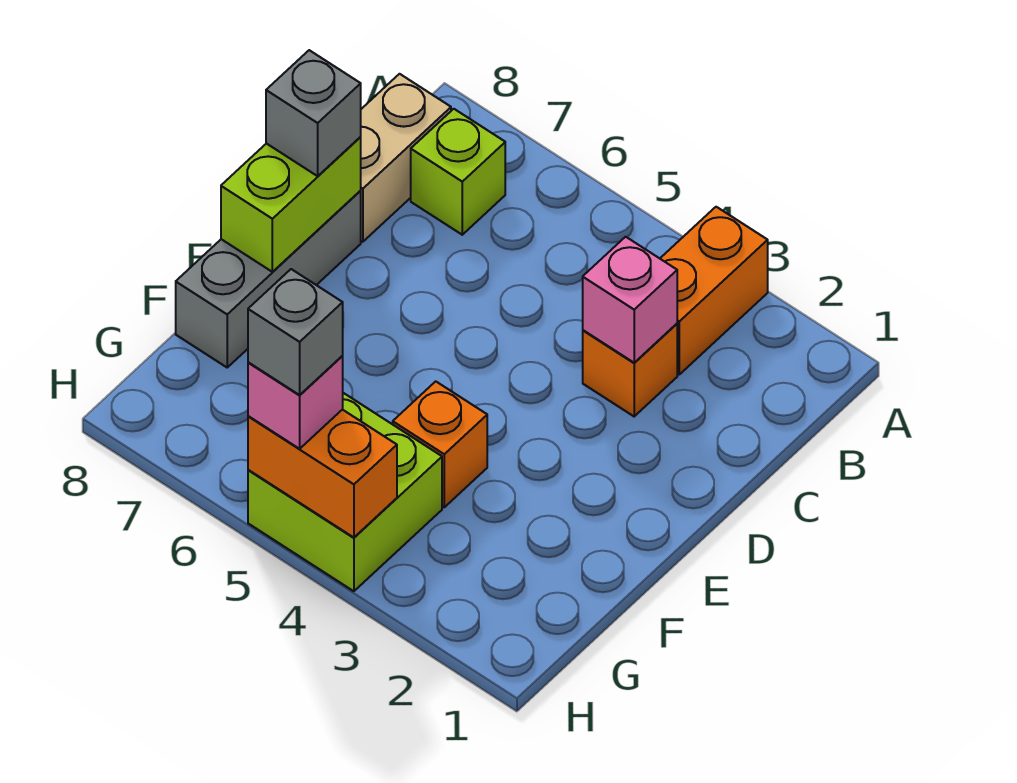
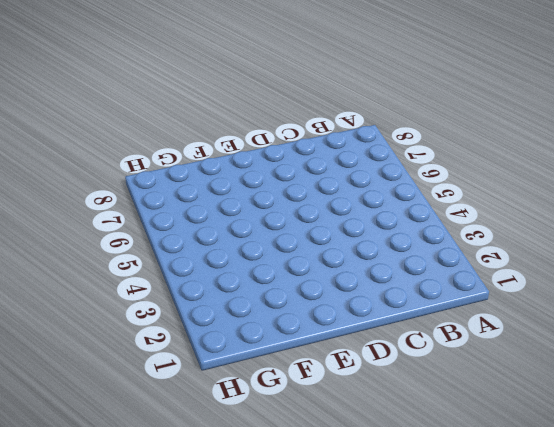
none -> orange brick A3:B3 level 1
none -> lime brick B7 level 1
none -> tan brick B8:C8 level 1

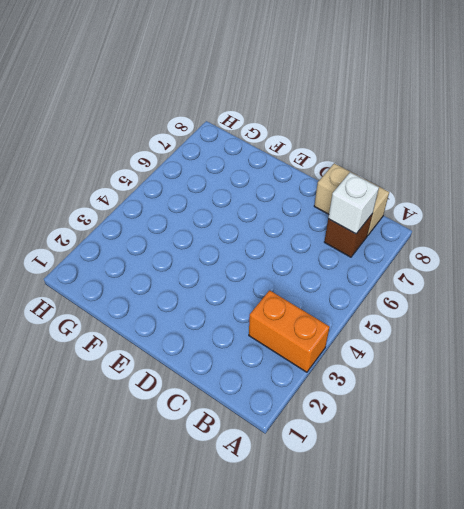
brown brick B7 level 1 -> lime brick B7 level 1
white brick B7 level 2 -> none
none -> orange brick C3 level 1
none -> grey brick D8:F8 level 1
none -> orange brick F4 level 1

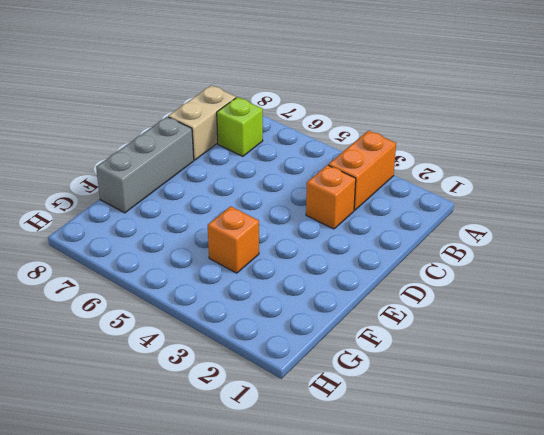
none -> lime brick G4:H5 level 1
none -> pink brick C3 level 2
none -> lime brick D8:E8 level 2

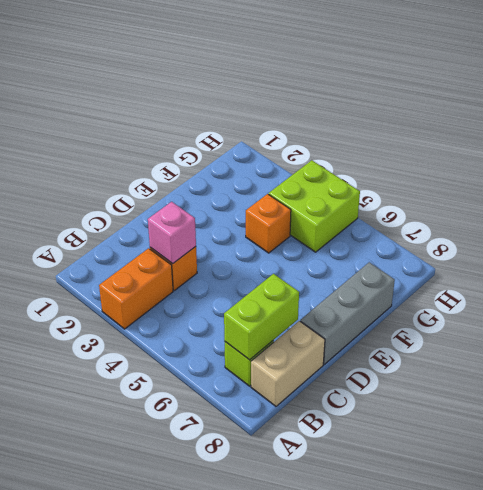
lime brick B7:C7 level 2 -> lime brick D8:E8 level 2
none -> orange brick H4:H5 level 2
none -> grey brick D8 level 3
none -> pink brick H5 level 3

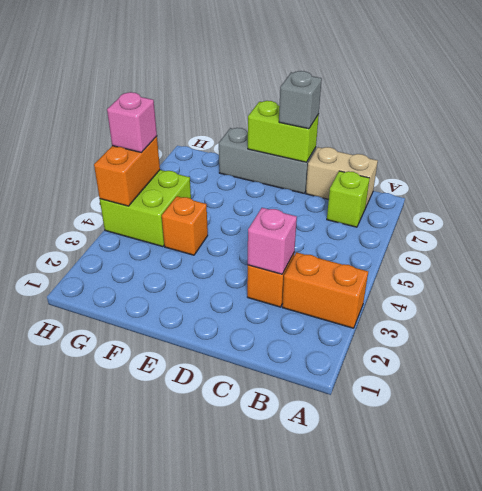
none -> grey brick H5 level 4

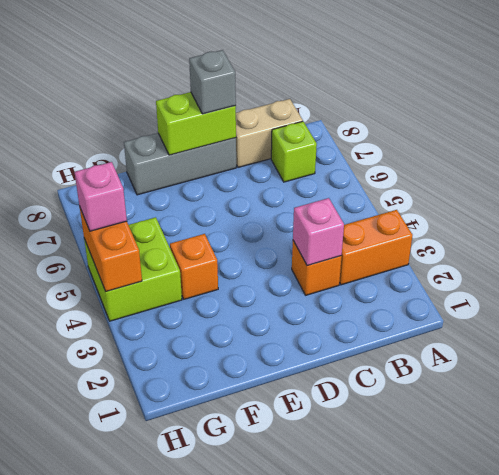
none -> grey brick H5 level 4

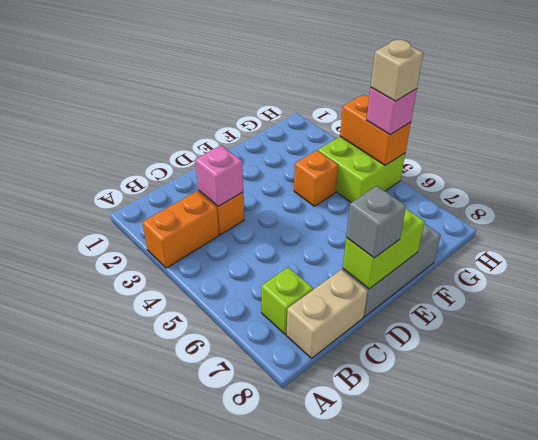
tan brick H5 level 4 -> grey brick H5 level 4

